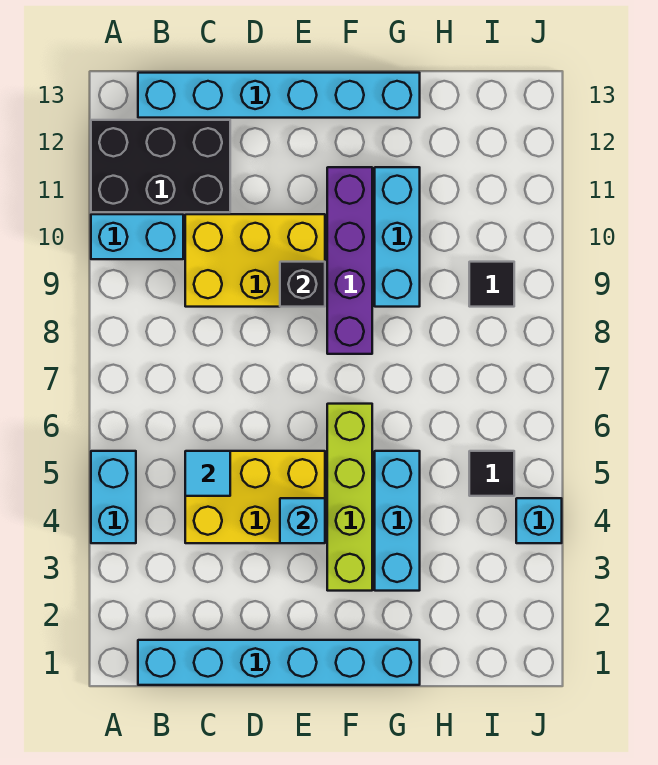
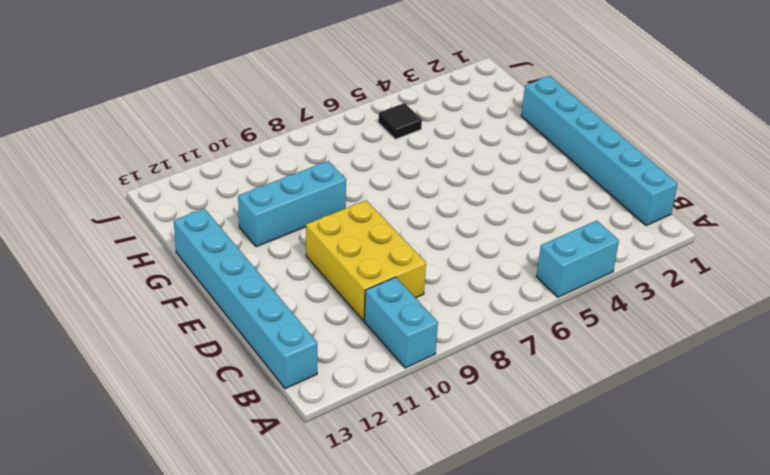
none -> black brick A11:C12 level 1
none -> yellow brick C4:E5 level 1
none -> lime brick F3:F6 level 1

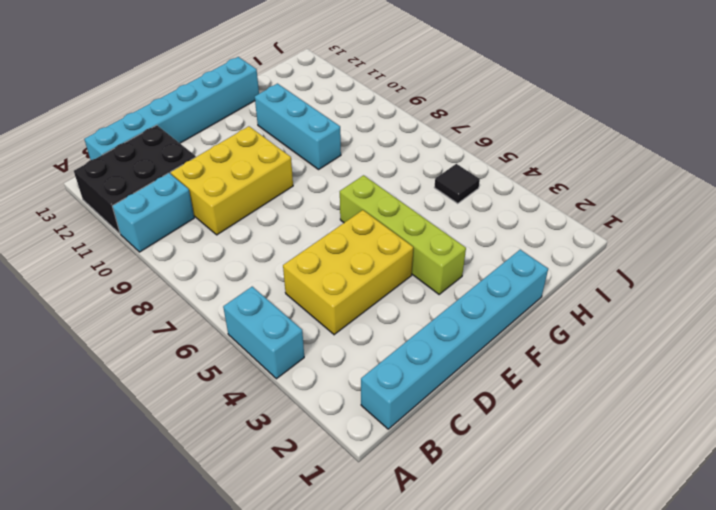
none -> purple brick F8:F11 level 1
none -> cyan brick G3:G5 level 1
none -> black tile I9 level 1

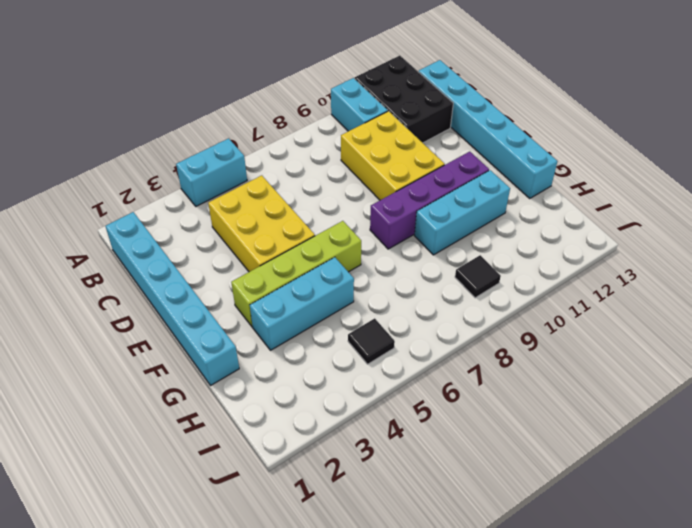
none -> cyan brick J4 level 1
none -> cyan tile C5 level 2
none -> cyan brick E4 level 2

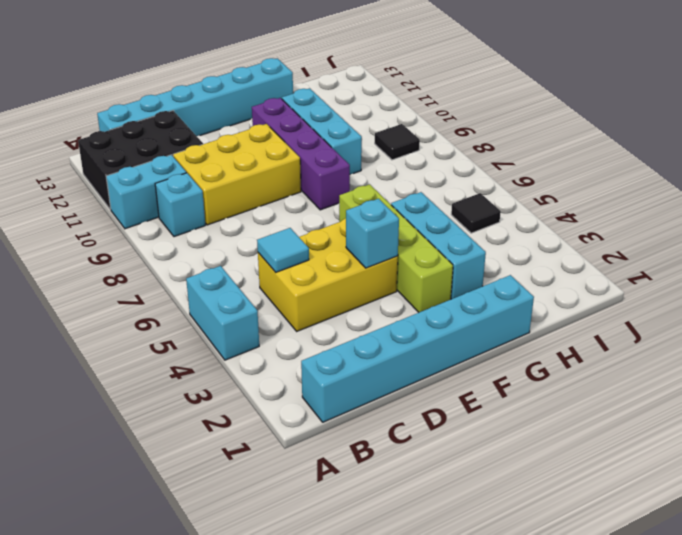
cyan brick B9 level 1 -> cyan brick J4 level 1
none -> black brick E9 level 2

